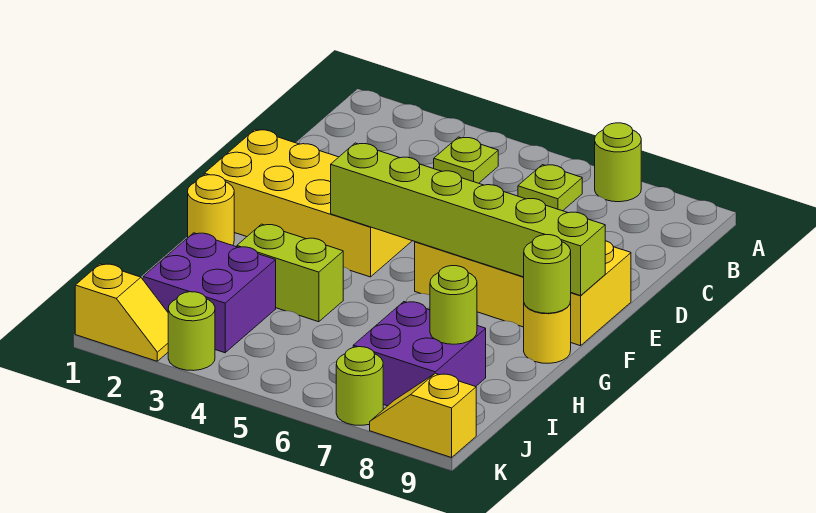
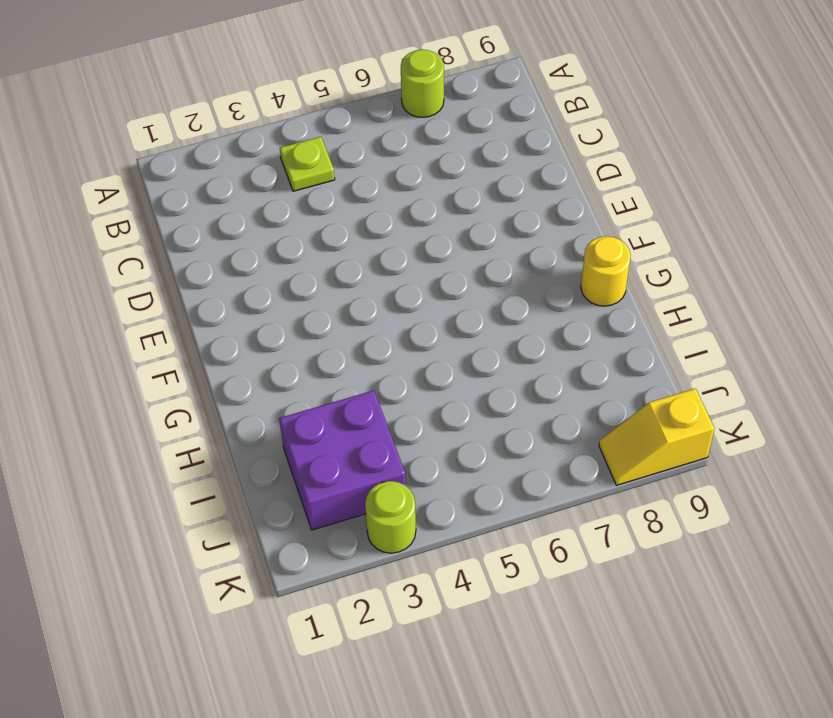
none -> lime plate B6 level 1
none -> yellow brick E1:F4 level 1
none -> yellow brick E6:F9 level 1

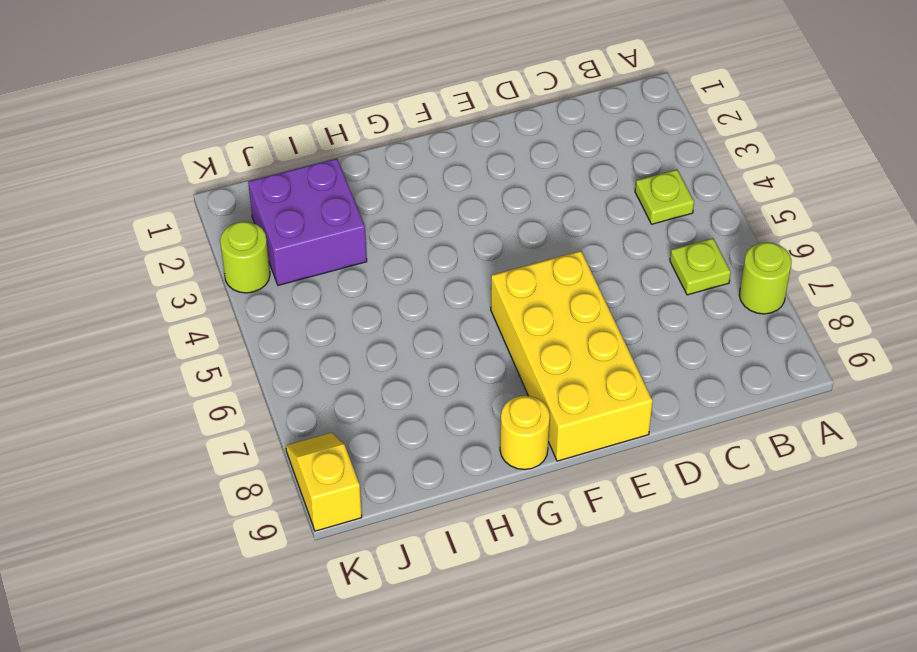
none -> yellow brick E1:F4 level 1
none -> yellow round brick G1 level 1
none -> lime brick H3:H4 level 1

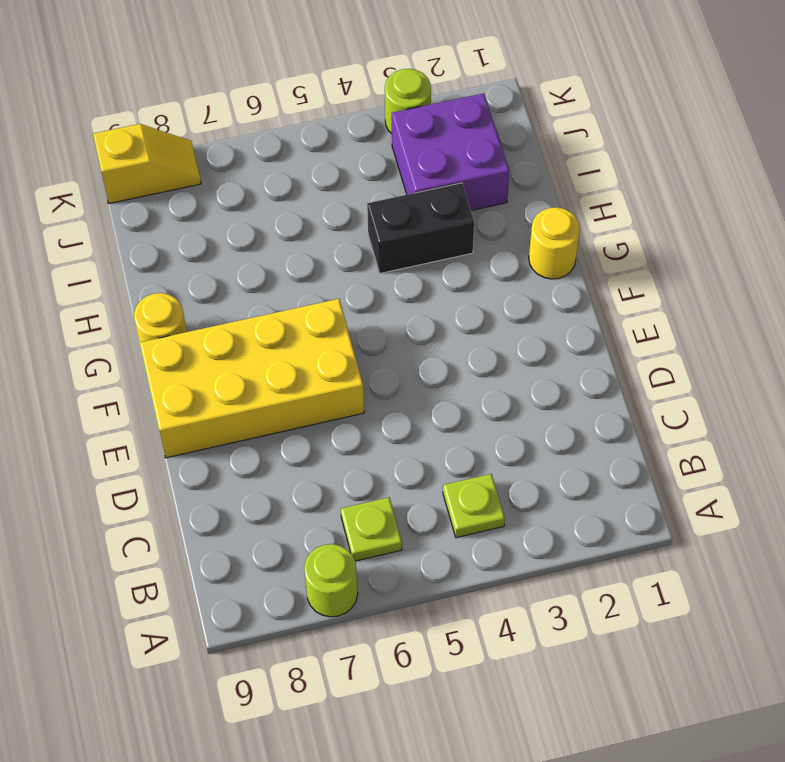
black brick H3:H4 level 1 -> lime brick H3:H4 level 1
none -> yellow brick E1:F4 level 1
none -> purple brick I7:J8 level 1
none -> yellow slope K1:K2 level 1 top 1

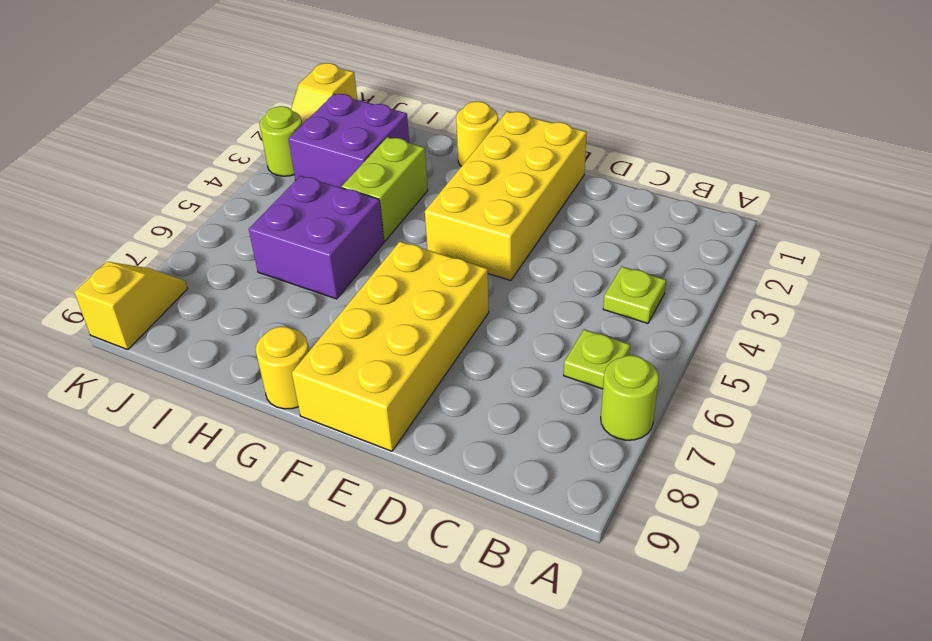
purple brick H5:I6 level 1 -> purple brick I7:J8 level 1
none -> lime round brick K7 level 1
none -> lime brick F4:F9 level 2
none -> lime round brick G9 level 2

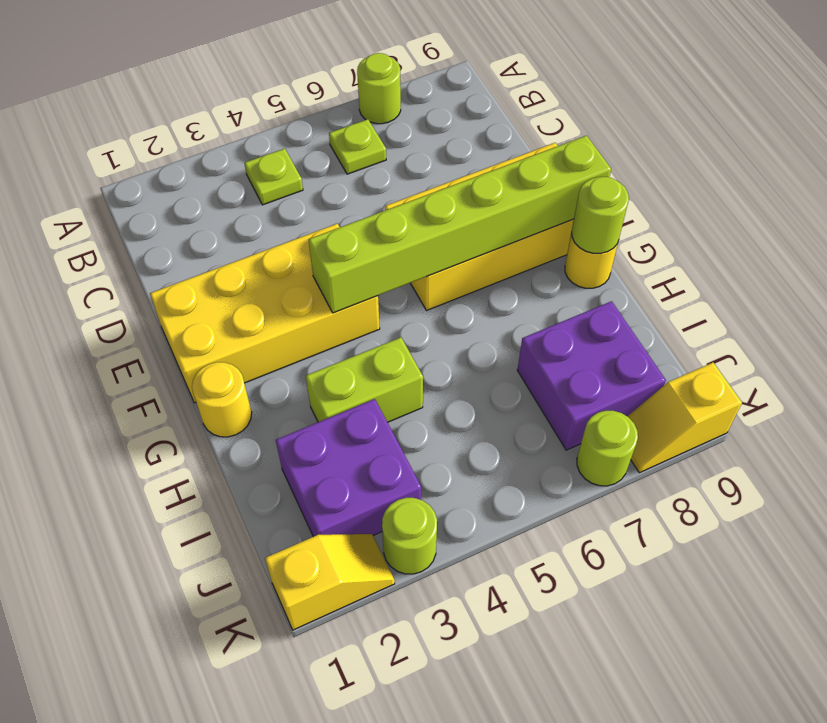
none -> lime round brick I8 level 2

